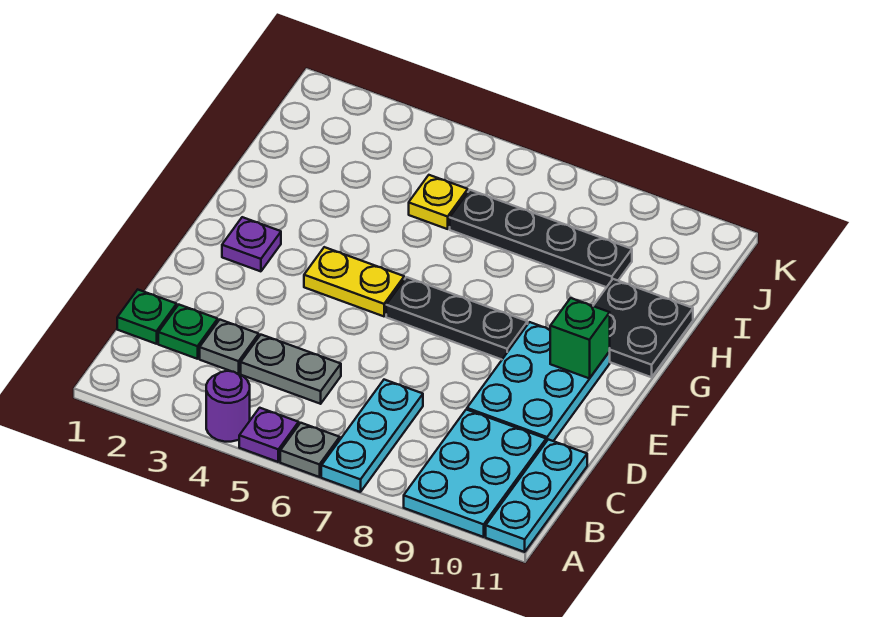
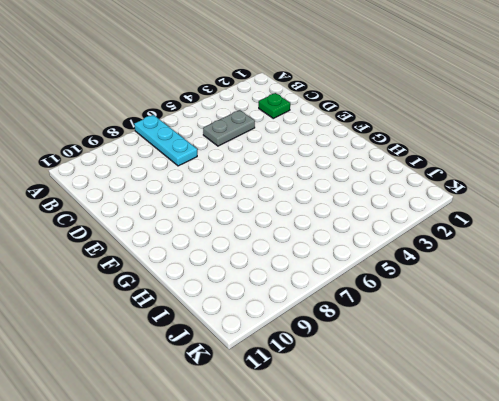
none -> purple round brick A4 level 1
none -> purple plate A5 level 1
none -> grey plate A6 level 1

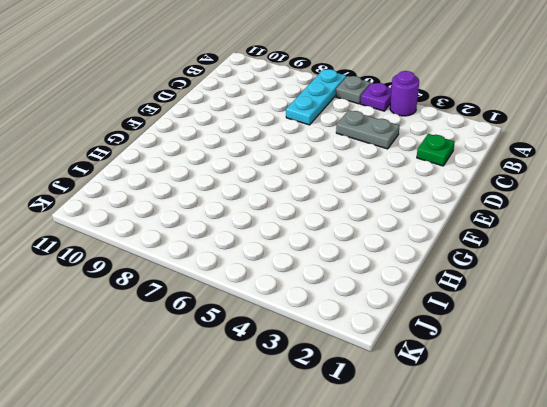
none -> cyan plate A9:C10 level 1
none -> cyan plate A11:C11 level 1
none -> green plate C1 level 1

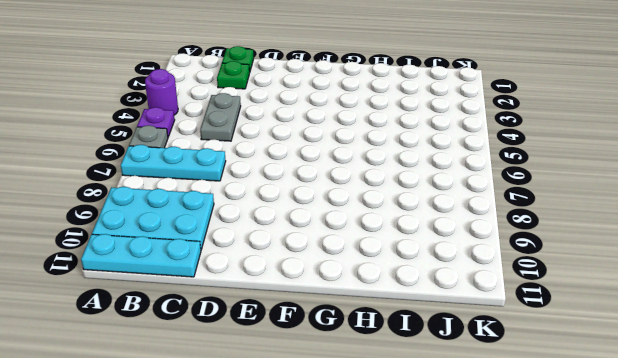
none -> grey plate C3 level 1
none -> cyan plate D9:F10 level 1
none -> purple plate F2 level 1

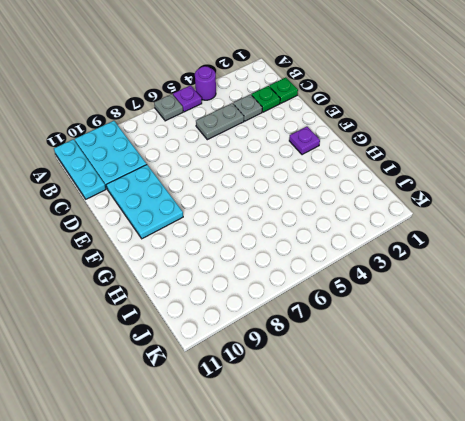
none -> cyan plate A7:C7 level 1
none -> yellow plate F4:F5 level 1
none -> black plate F6:F8 level 1

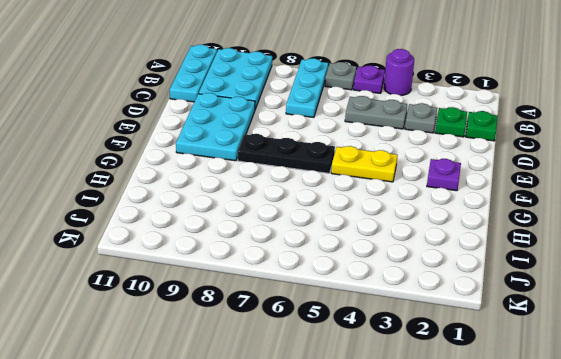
none -> black plate G10:H11 level 1
none -> yellow plate I5 level 1
none -> black plate I6:I9 level 1

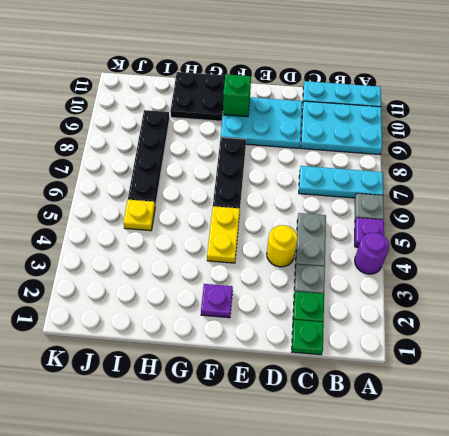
yellow round brick D4 level 1 -> none

